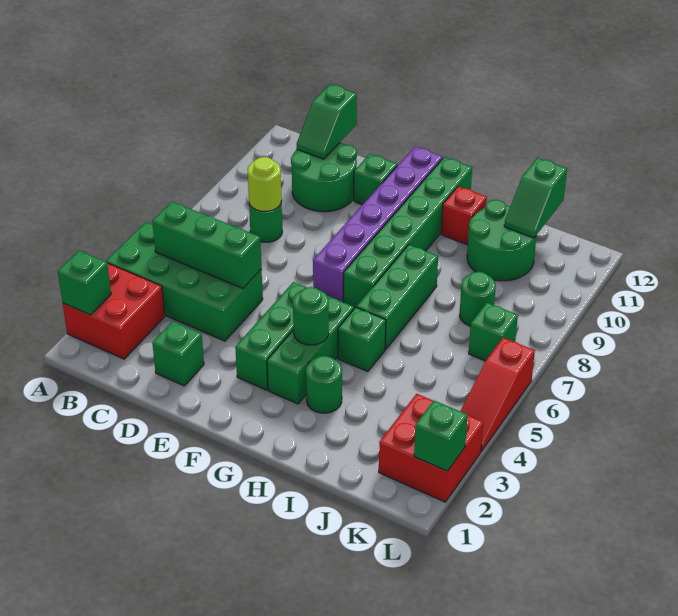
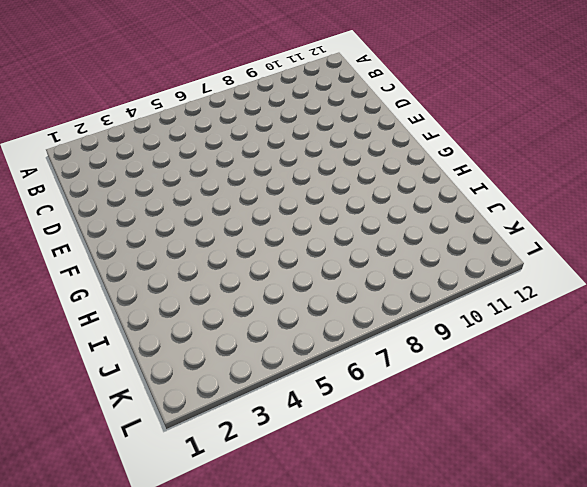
none -> red brick A2:B3 level 1
none -> green brick A4:D5 level 1
none -> green round brick C8 level 1

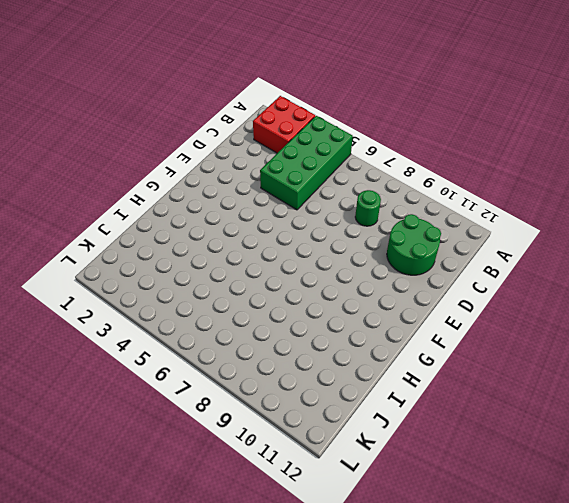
none -> green brick D2 level 1
none -> green brick E11 level 1
none -> green brick F3:F5 level 1

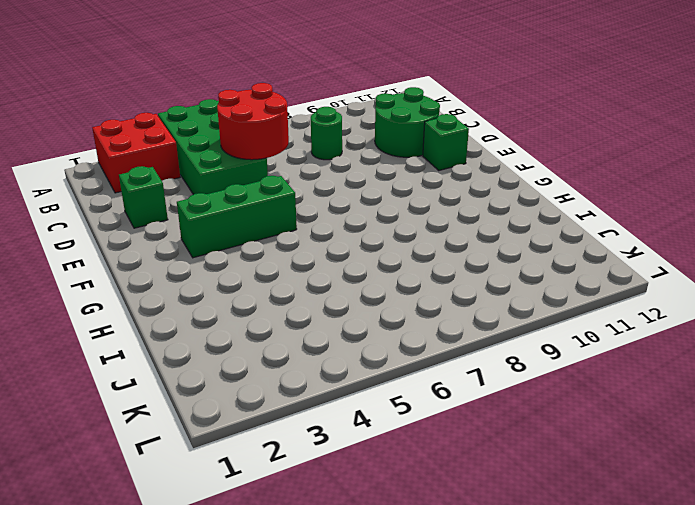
red round brick C5:D6 level 2 -> green brick B5:D5 level 2
none -> purple brick F7:F12 level 1
none -> green brick G3:G5 level 1
none -> green brick G7:G12 level 1

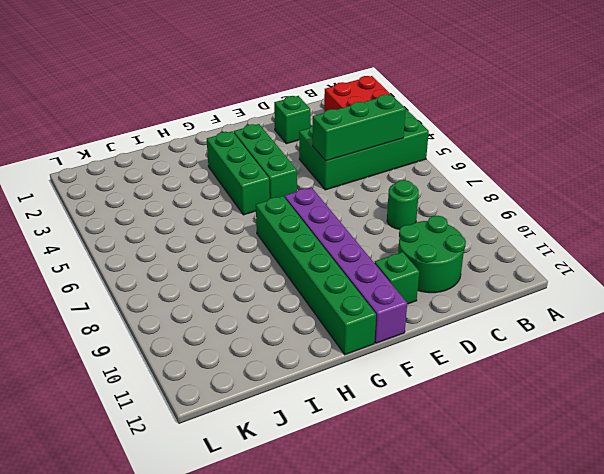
none -> green round brick H3 level 1
none -> green brick H5 level 1
none -> green brick H6:H8 level 1

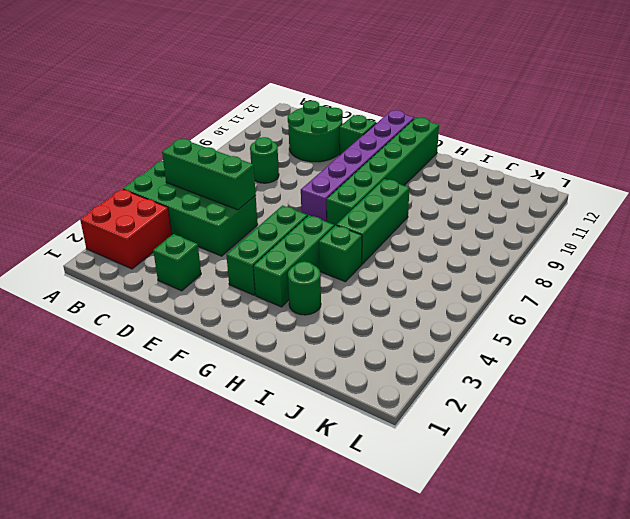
none -> red brick H11 level 1
none -> green round brick I10:J11 level 1
none -> green round brick J8 level 1

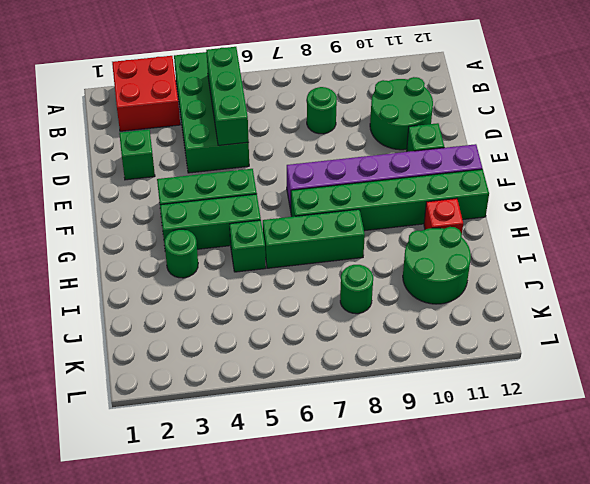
none -> red brick K2:L3 level 1
none -> green brick K7 level 1
none -> red slope L4:L6 level 1 top 6

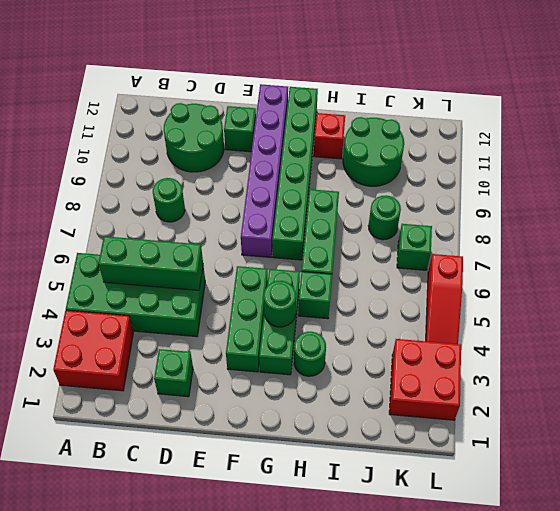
none -> green brick A2 level 2
none -> lime round brick C8 level 2
none -> green slope C11:C12 level 2 top 12

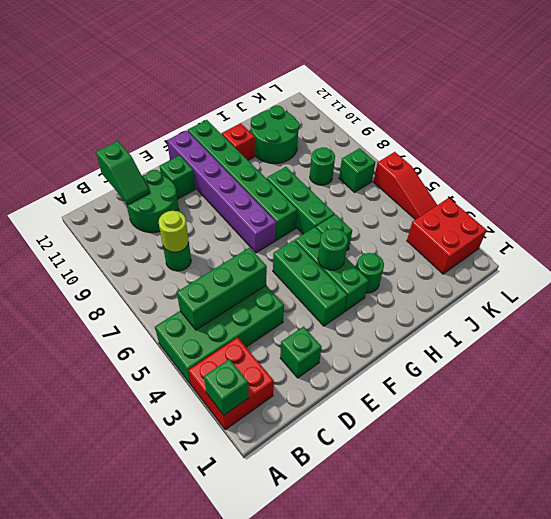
none -> green slope J11:J12 level 2 top 12
none -> green brick L2 level 2

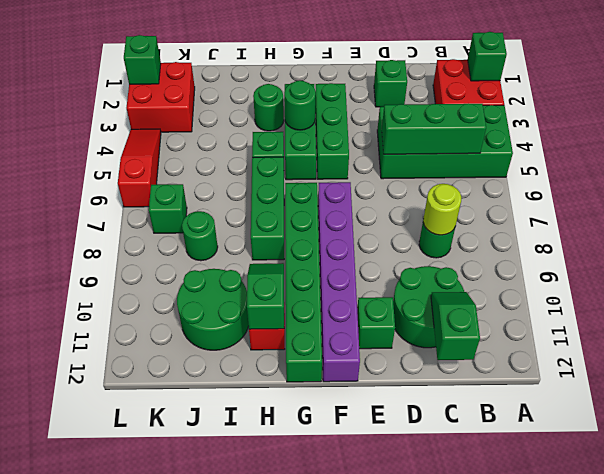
green slope H10:H11 level 2 top 11 -> green slope J11:J12 level 2 top 12

